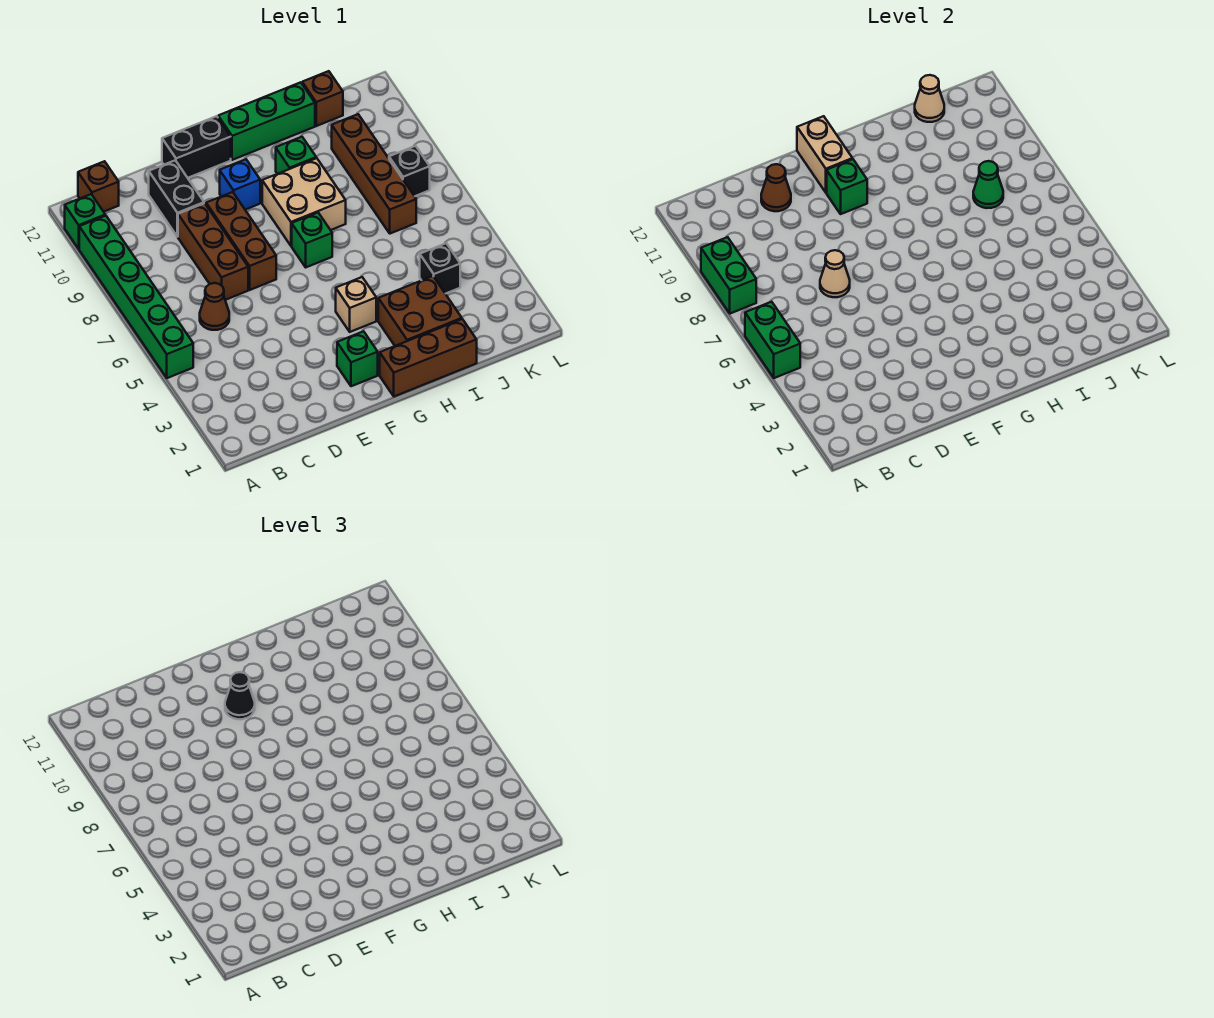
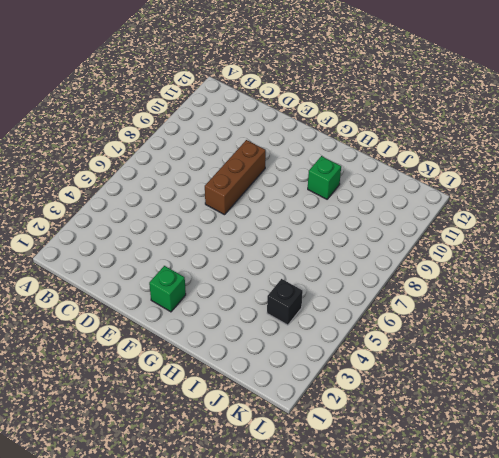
none -> green brick A5:A10 level 1
none -> green brick A11 level 1
none -> brown brick B12 level 1
none -> brown cone C6 level 1

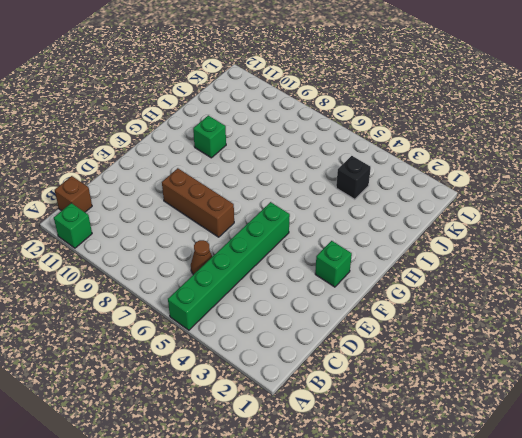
green brick A5:F5 level 1 -> green brick A5:A10 level 1
none -> brown brick D7:D9 level 1
none -> black brick D10:D11 level 1
none -> black brick E12:F12 level 1
none -> blue brick F10 level 1

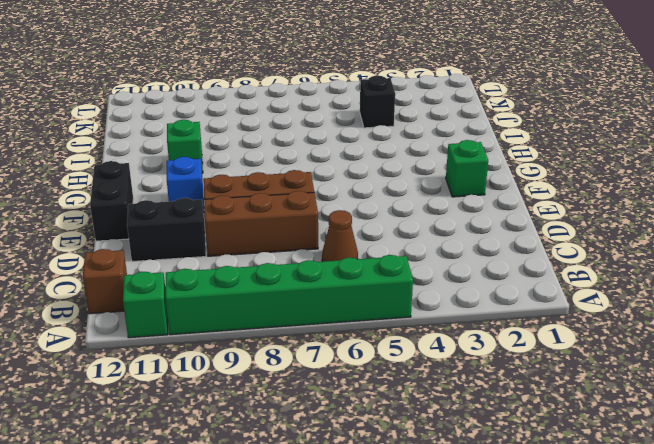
none -> brown brick G1:I1 level 1
none -> tan brick G4 level 1
none -> green brick G7 level 1
none -> tan brick G8:H9 level 1

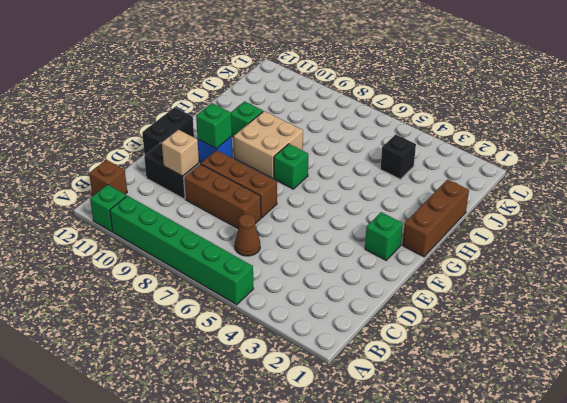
tan brick D10 level 2 -> tan brick G4 level 1
none -> green brick G12:I12 level 1
none -> brown brick H2:I3 level 1
none -> brown brick J7:J10 level 1
none -> brown brick J12 level 1

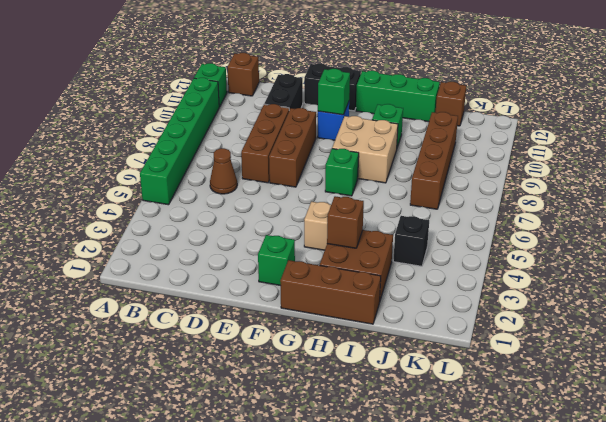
brown brick H3 level 2 -> none
none -> black brick K8 level 1
none -> green brick A5:A6 level 2
none -> green brick A8:A9 level 2
none -> tan cone D7 level 2

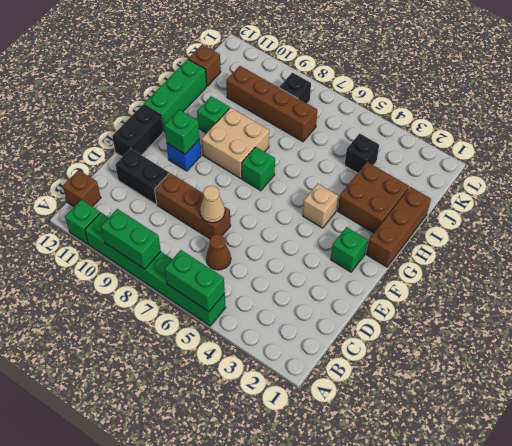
none -> brown brick E7:E9 level 1
none -> brown cone D11 level 2
none -> tan brick F11:F12 level 2
none -> green cone J8 level 2

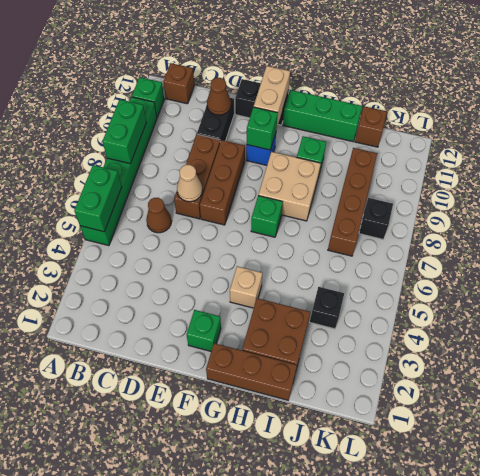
none -> green cone J8 level 2
none -> tan cone J12 level 2
none -> black cone F10 level 3

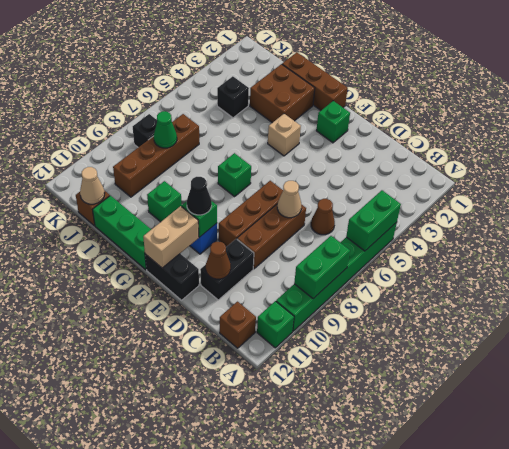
none -> tan brick G8:H9 level 1

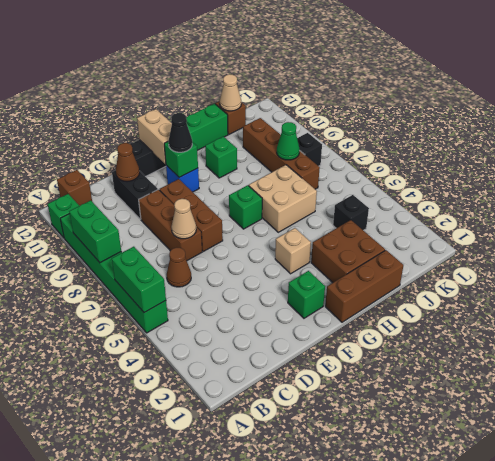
tan brick H6:I7 level 1 -> tan brick G8:H9 level 1

